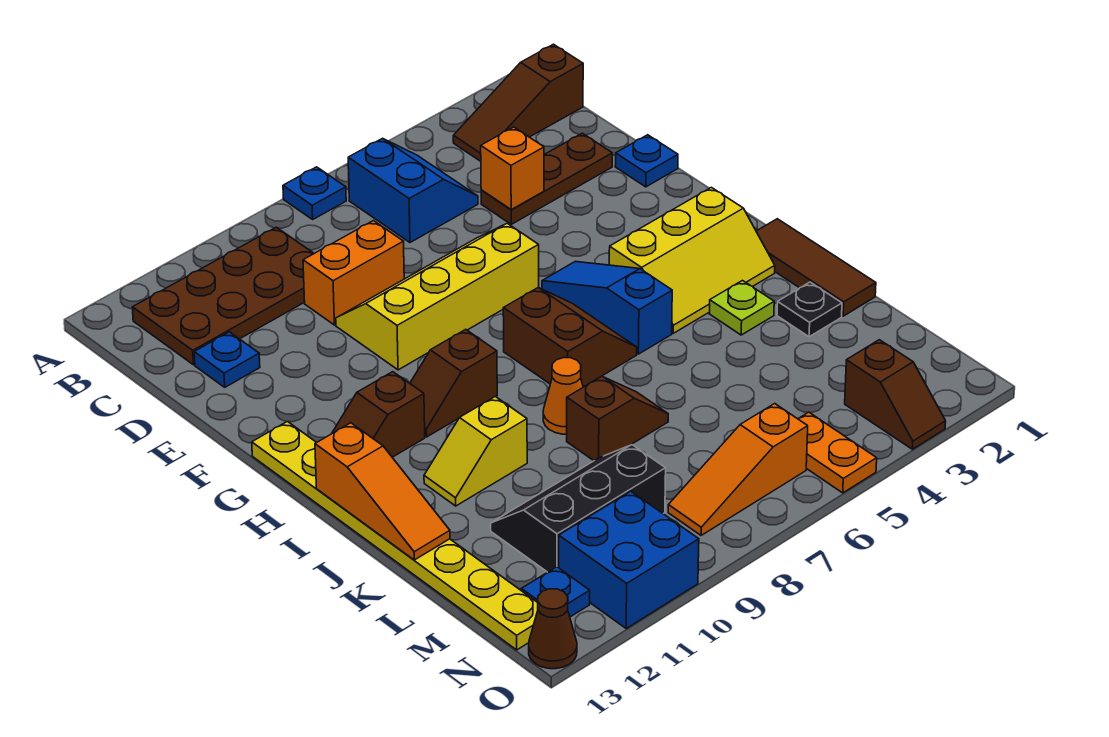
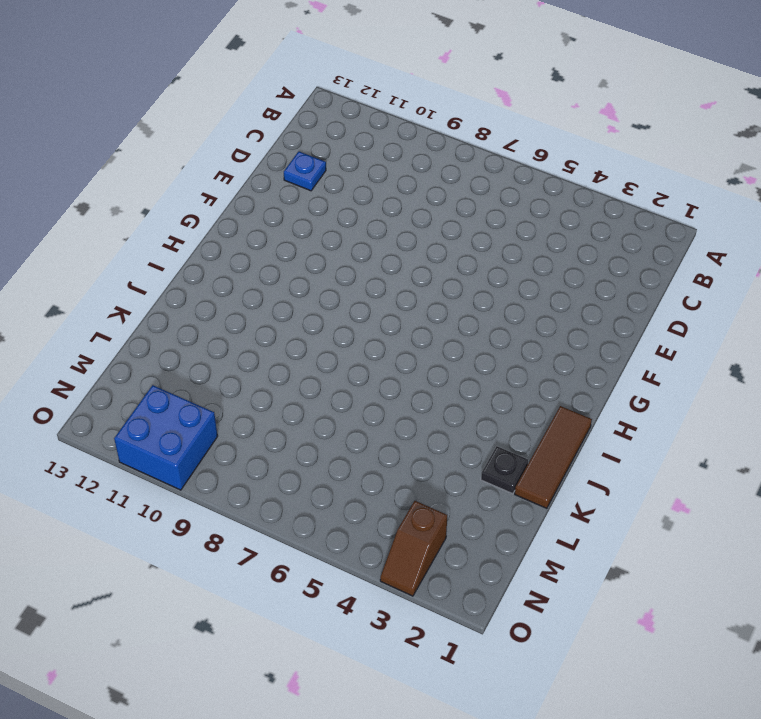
none -> blue plate A7 level 1
none -> brown slope B1:B3 level 1 top 1
none -> blue slope B5:C6 level 1 top 6
none -> brown plate B9:C12 level 1

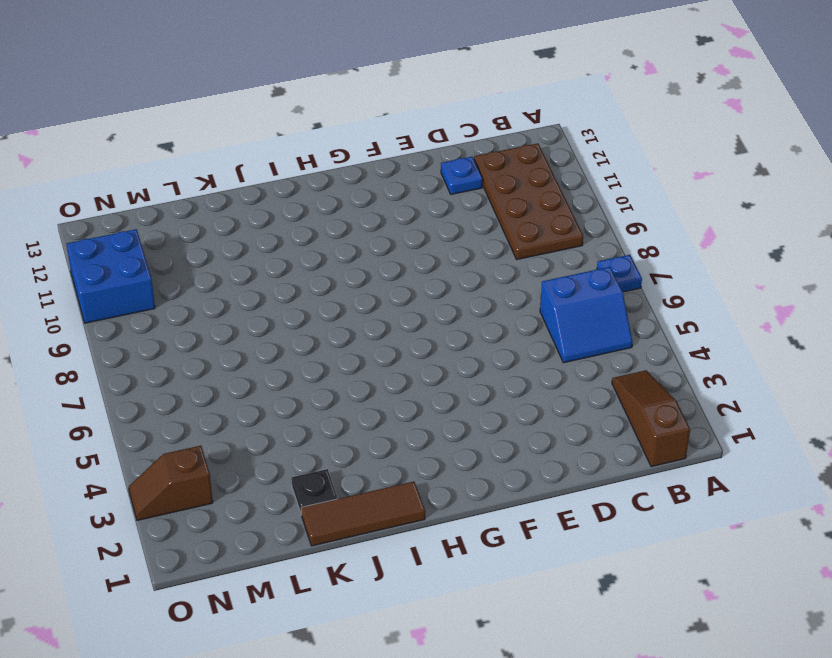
none -> brown plate D2:D4 level 1
none -> orange brick D8:D9 level 1
none -> blue plate E1 level 1
none -> yellow slope E6:F9 level 1 top F

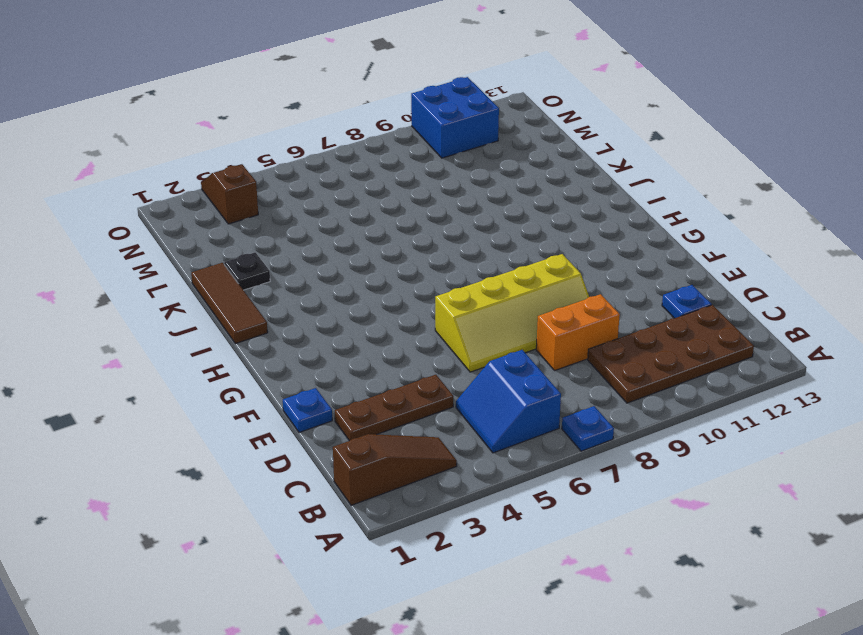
none -> blue slope G5:I5 level 1 top I
none -> yellow plate G13:N13 level 1
none -> yellow slope H2:I4 level 1 top H
none -> brown slope H6:I7 level 1 top 7

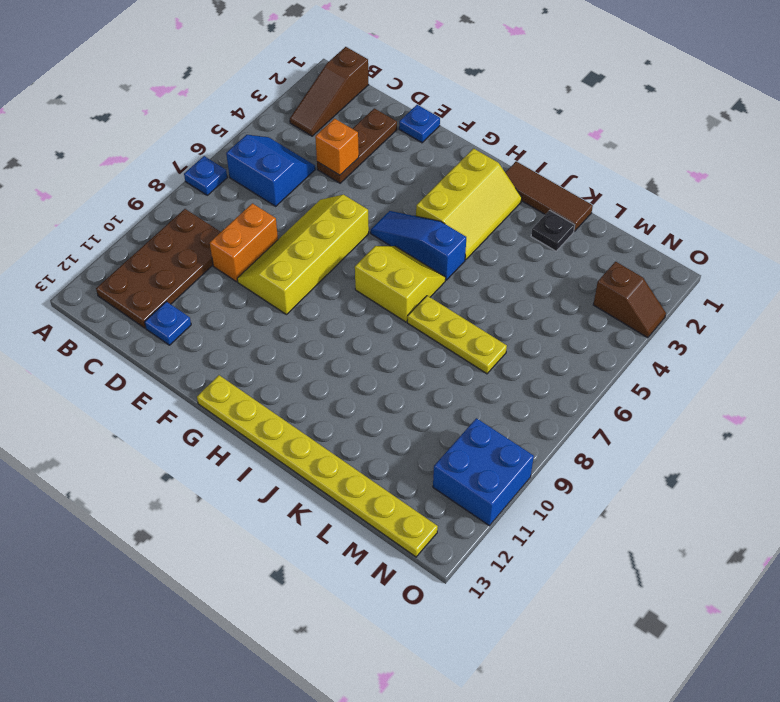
yellow slope H6:I7 level 1 top 7 -> brown slope H6:I7 level 1 top 7
yellow plate J7:L7 level 1 -> brown slope K7:K8 level 1 top 8
none -> brown slope H9:H10 level 1 top 9
none -> brown slope H11:H12 level 1 top 11
none -> lime plate J3 level 1
none -> orange cone J8 level 1

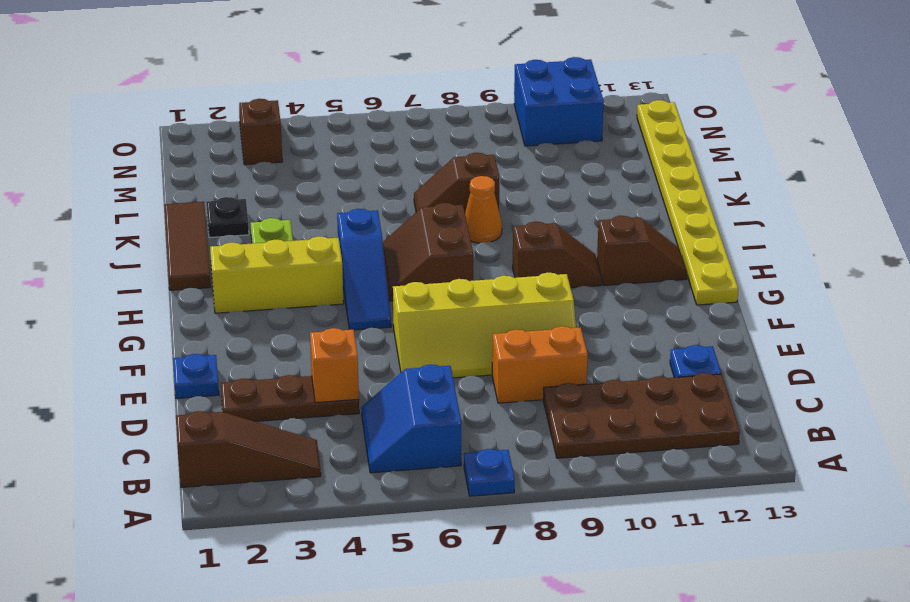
none -> yellow slope J10:J11 level 1 top 10
none -> black slope L9:M11 level 1 top M
none -> orange plate N5:O5 level 1
none -> orange slope N6:N8 level 1 top 6

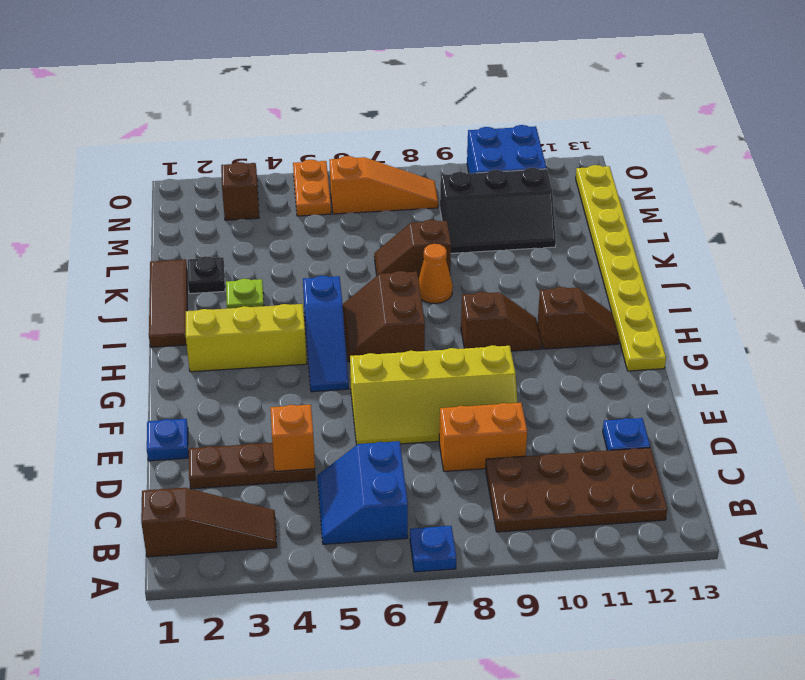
none -> yellow slope J10:J11 level 1 top 10
none -> blue plate N12 level 1
none -> brown cone O13 level 1
none -> orange slope I13:K13 level 2 top I

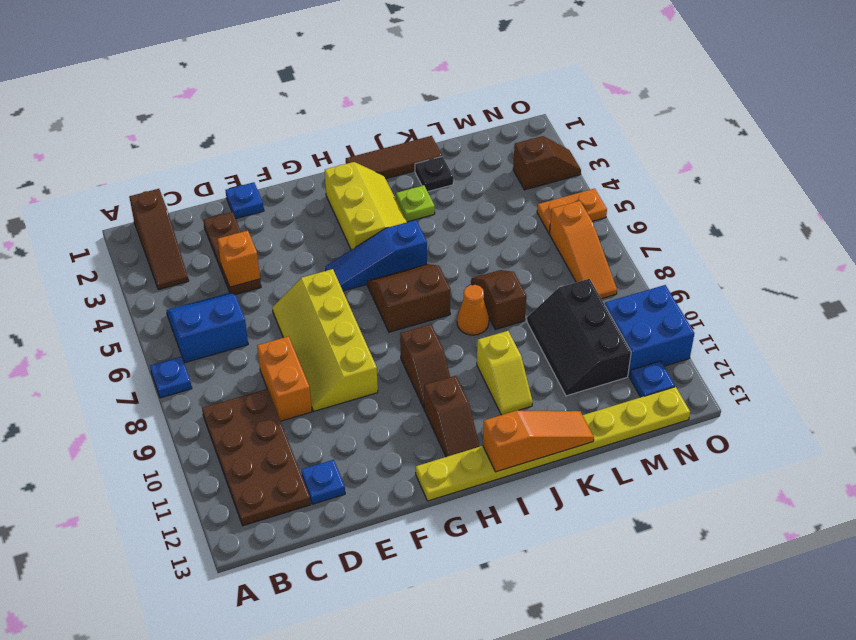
none -> brown cone O13 level 1

